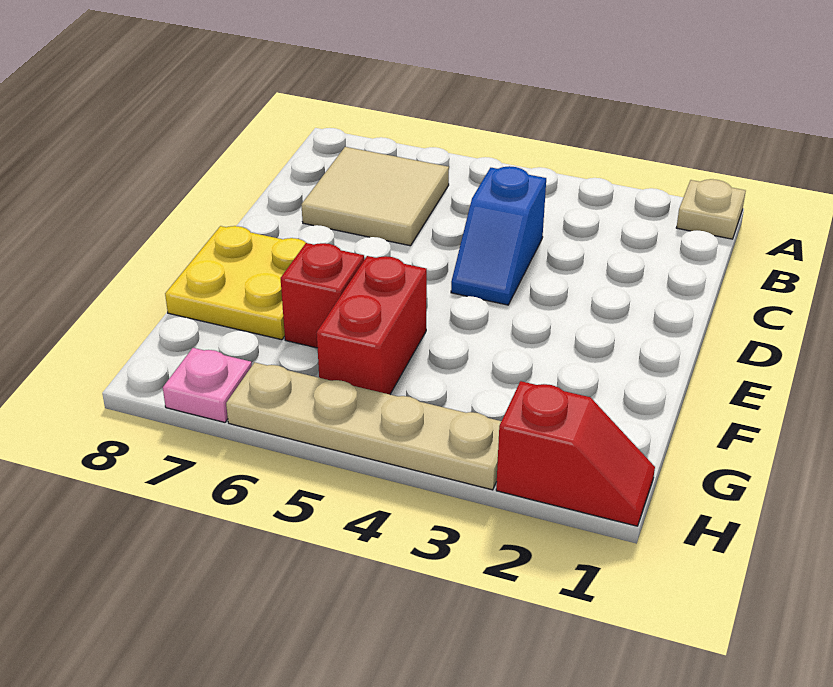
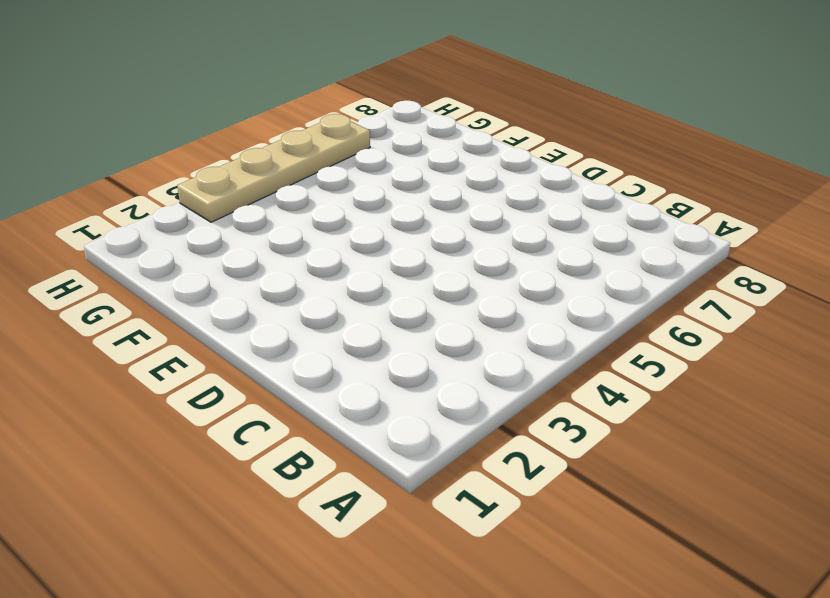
none -> tan plate A1 level 1
none -> tan tile B6:C7 level 1

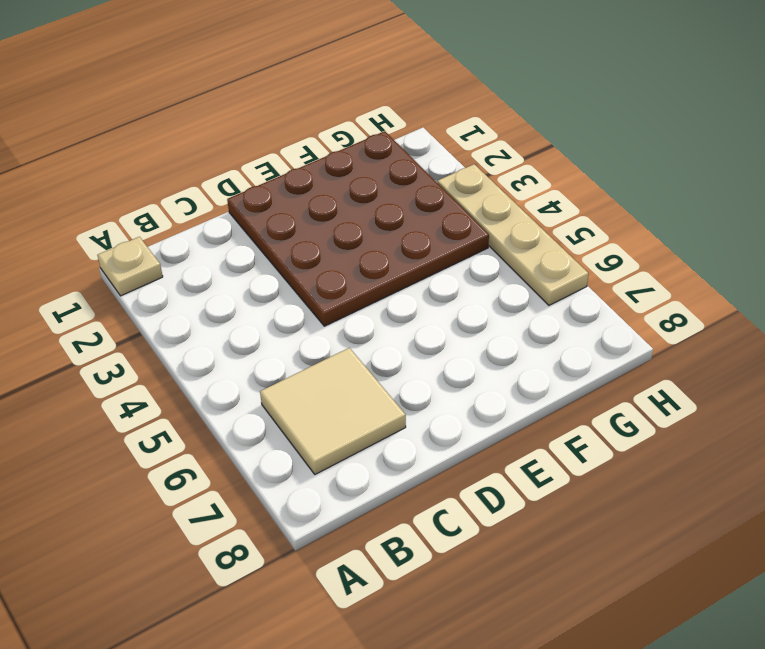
brown plate D1:G4 level 1 -> blue slope C4:D4 level 1 top C
none -> yellow plate E7:F8 level 1
none -> red brick F5:G5 level 1

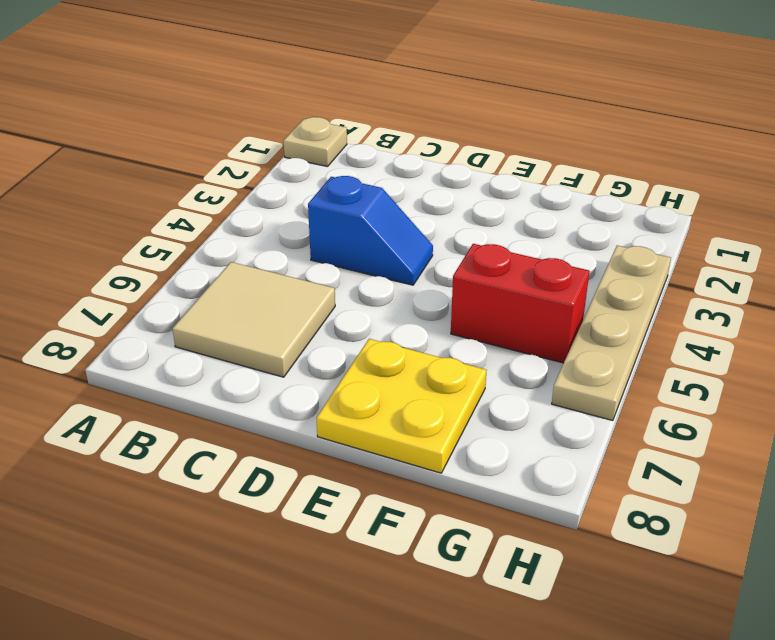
none -> red brick F6 level 1
none -> red slope H1:H2 level 1 top 2

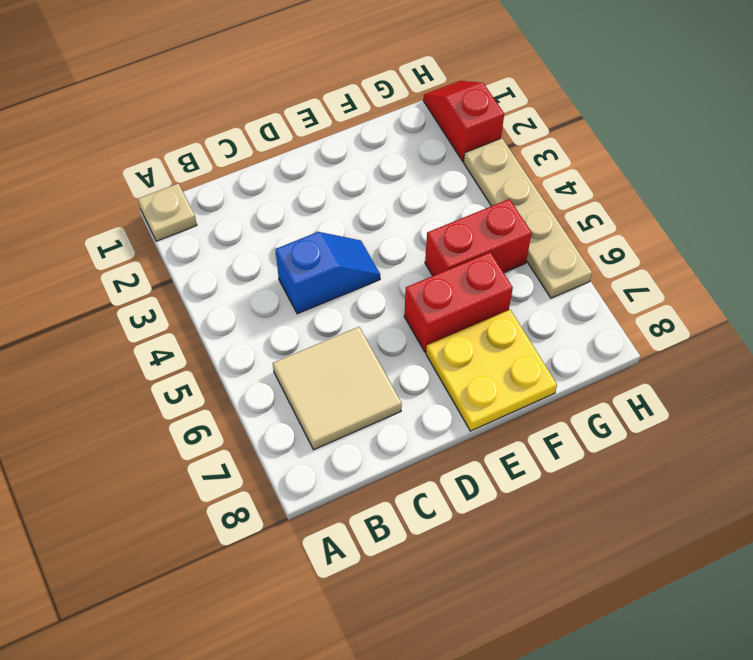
red brick E6:F6 level 1 -> red brick F6 level 1
none -> pink plate H7 level 1

